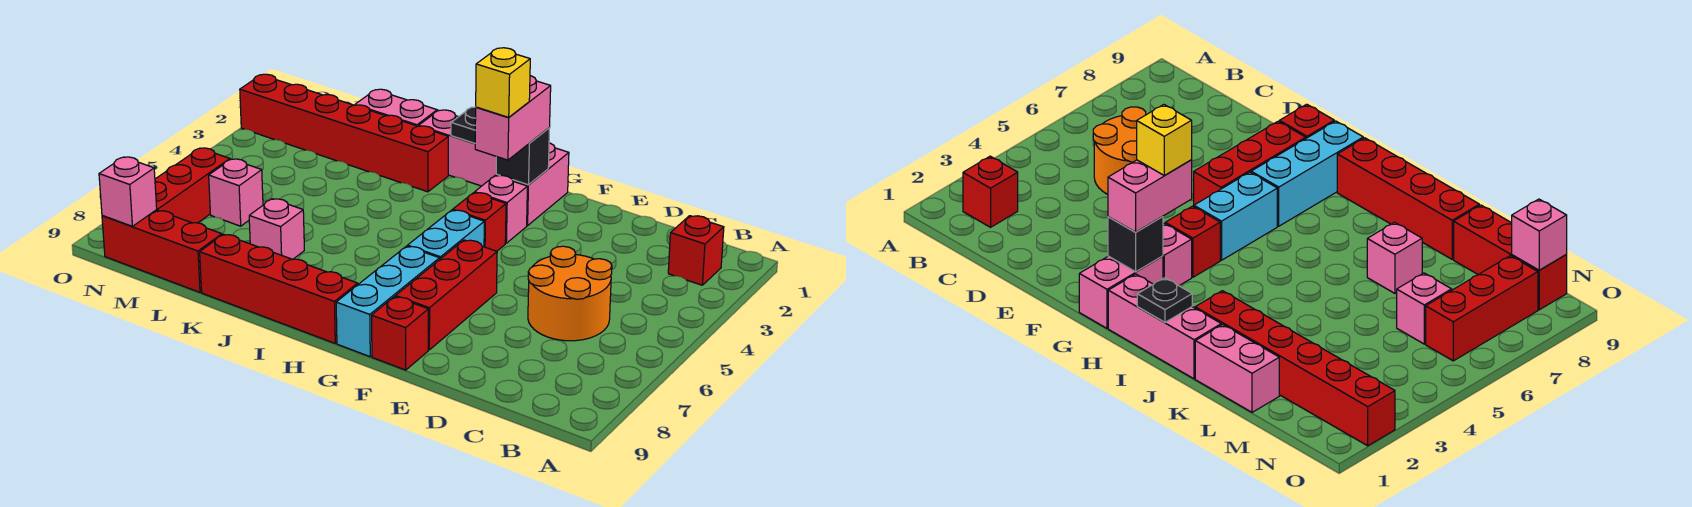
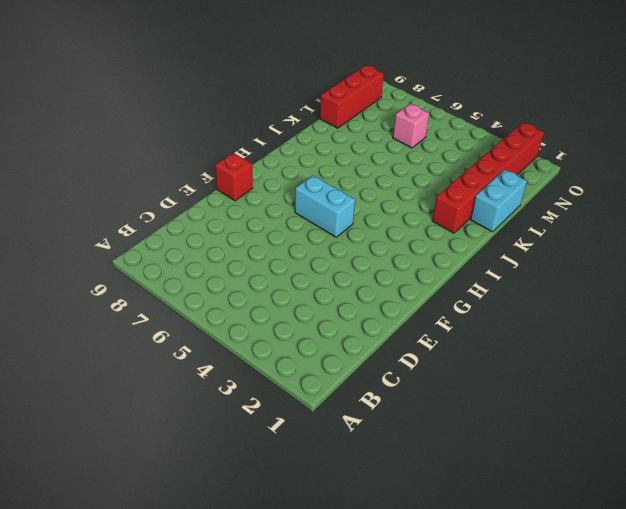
cyan brick K1:L1 level 1 -> pink brick K1:L1 level 1
none -> red brick B2 level 1
none -> orange round brick C5:D6 level 1
none -> red brick F6:F8 level 1

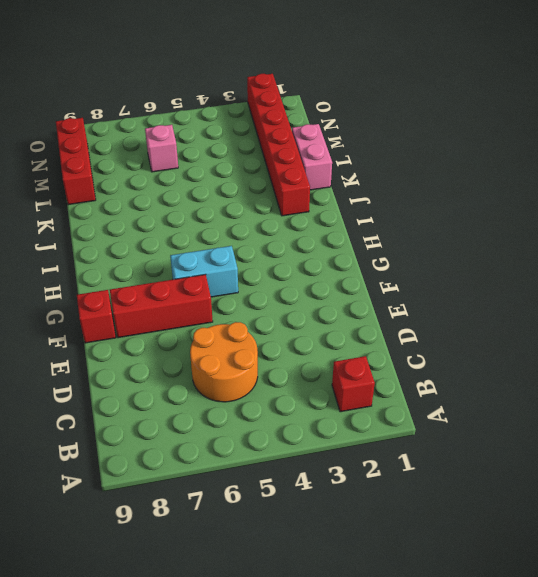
none -> pink brick G1:G2 level 1
none -> pink brick G3 level 1
none -> red brick G4 level 1

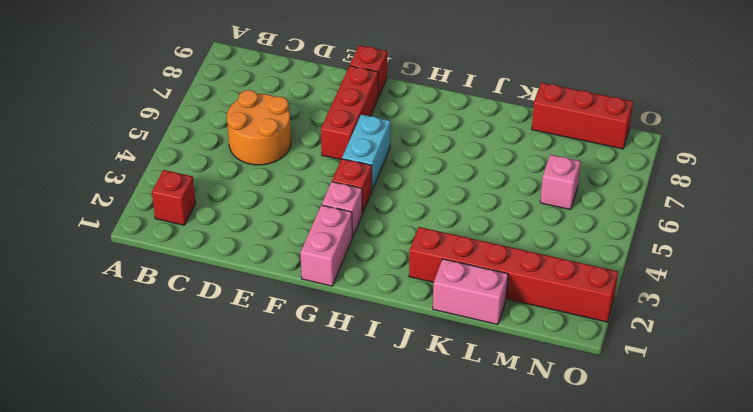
none -> cyan brick G7:G9 level 1
none -> pink brick H1:J1 level 1
none -> red brick H9:K9 level 1

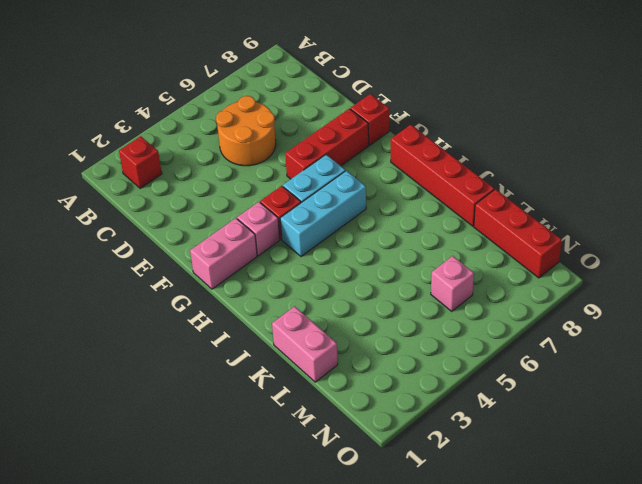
cyan brick H4:H6 level 1 -> cyan brick G7:G9 level 1
none -> pink brick H1:J1 level 1
none -> red brick J2:O2 level 1
none -> pink brick K7 level 1

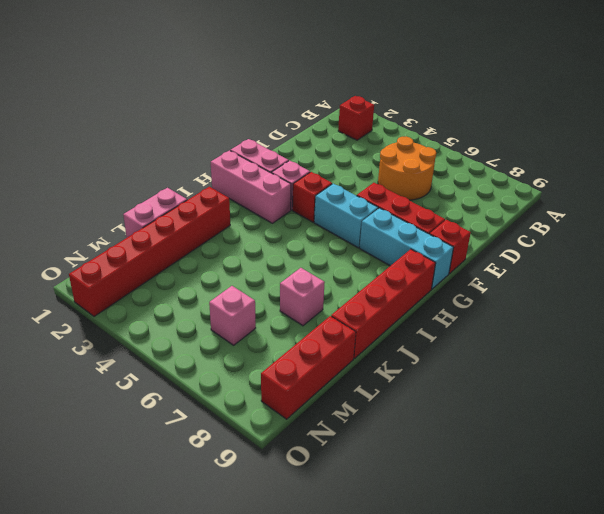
pink brick H1:H3 level 1 -> pink brick H1:J1 level 1
none -> red brick N6:N8 level 1
none -> black brick G2 level 2
none -> black plate I1 level 2

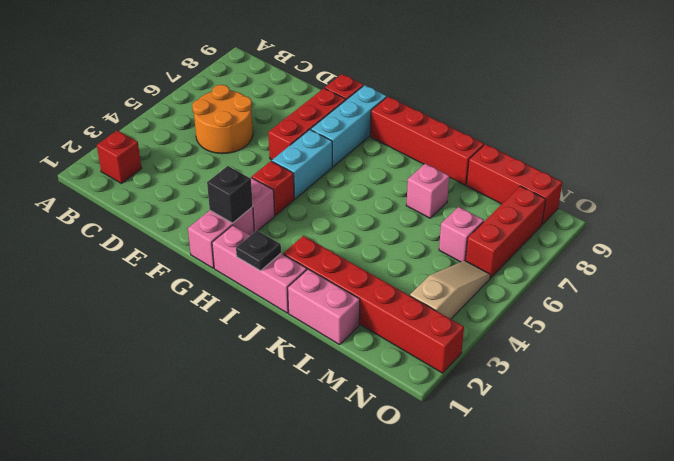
tan slope N3:N5 level 1 top 3 -> none
none -> pink brick N9 level 2
none -> pink brick G2:G3 level 3
none -> yellow brick G3 level 4

